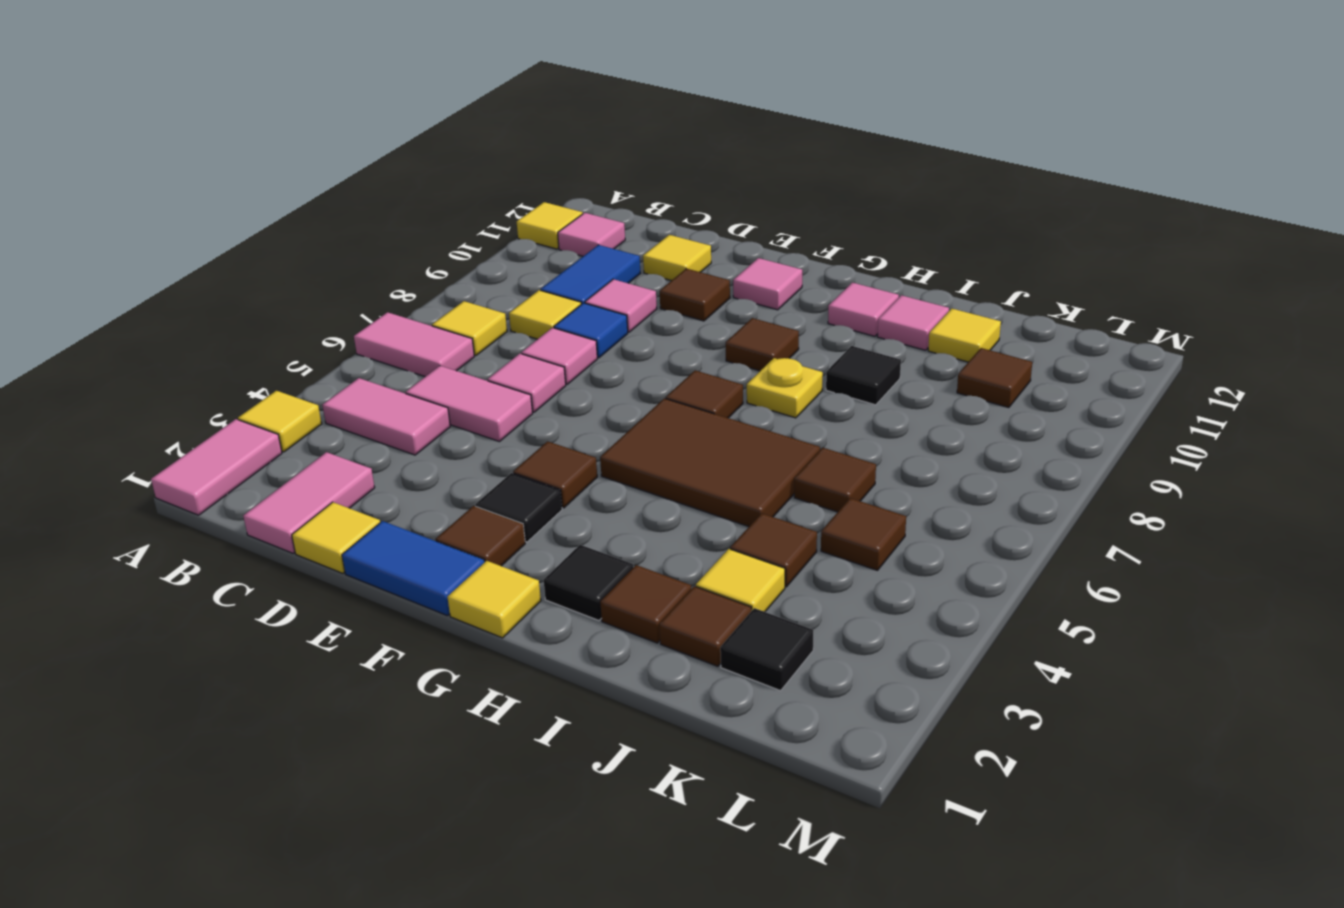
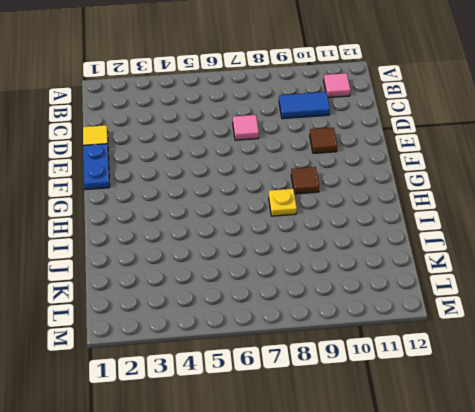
blue plate E1:F1 level 1 -> blue tile E1:F1 level 1
none -> pink tile A1:A2 level 1
none -> yellow tile A3 level 1
none -> pink tile A6:B6 level 1
none -> yellow tile A11 level 1

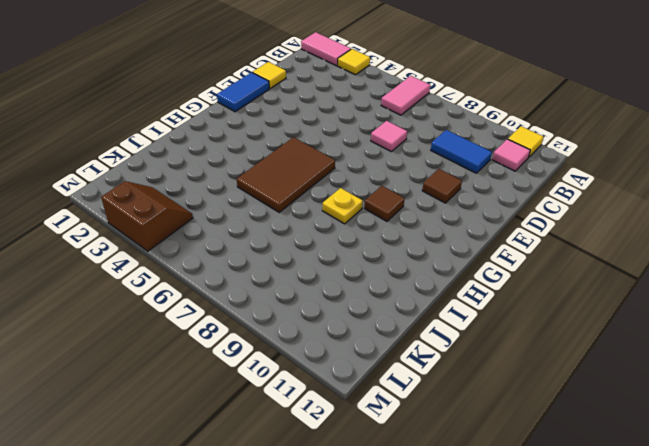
brown slope L3:M4 level 1 top M -> none
none -> pink tile B4:C4 level 1
none -> yellow tile B7 level 1
none -> pink tile C1:C2 level 1
none -> pink tile C5:D5 level 1

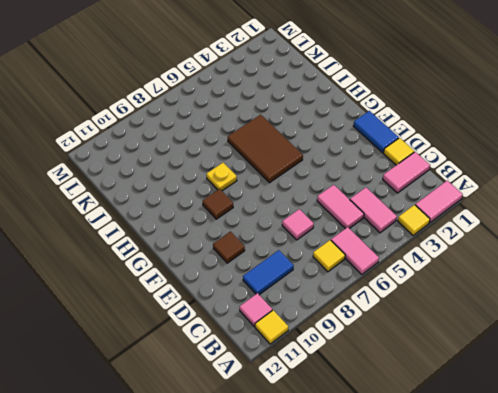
none -> yellow tile C8 level 1
none -> pink tile D6 level 1
none -> blue tile D8 level 1
none -> pink tile D9 level 1

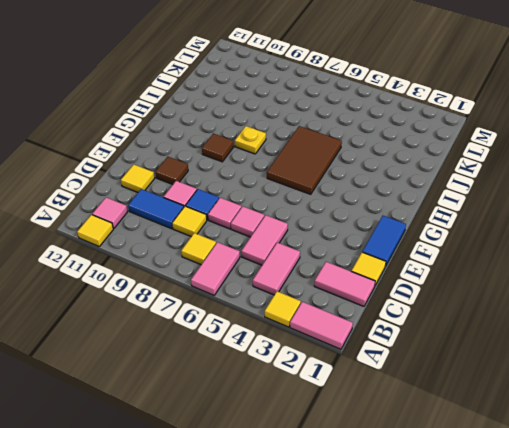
none -> brown tile F2 level 1
none -> black tile F3 level 1
none -> brown tile F4 level 1
none -> pink tile F11 level 1

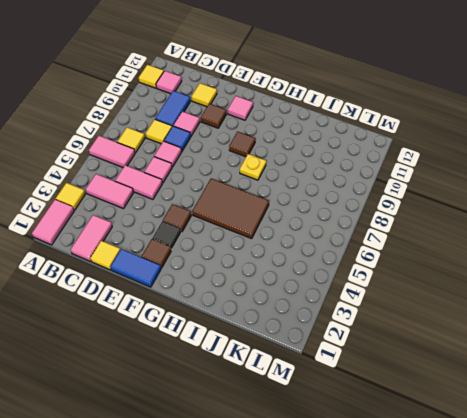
none -> yellow tile G1 level 1
none -> brown tile G7 level 1
none -> black tile H2 level 1
none -> pink tile H11 level 1

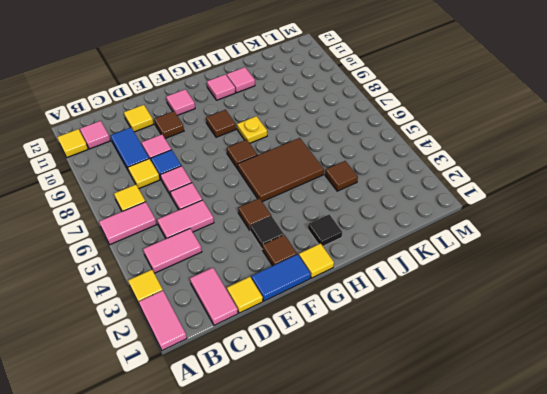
none -> brown tile I2 level 1
none -> black tile I9 level 1
none -> brown tile J2 level 1
none -> yellow tile J3 level 1

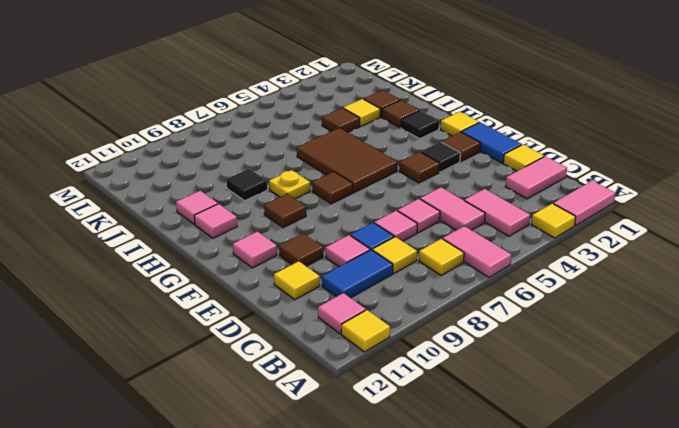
none -> brown tile J6 level 1
none -> yellow tile J11 level 1
none -> black tile K2 level 1
none -> brown tile K5 level 1

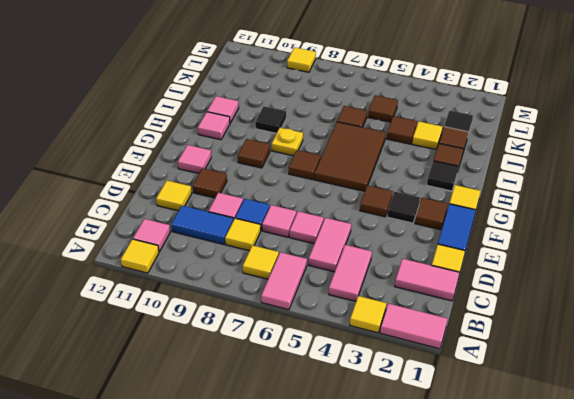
yellow tile M9 level 1 -> yellow tile J11 level 1
none -> brown tile K10 level 1

